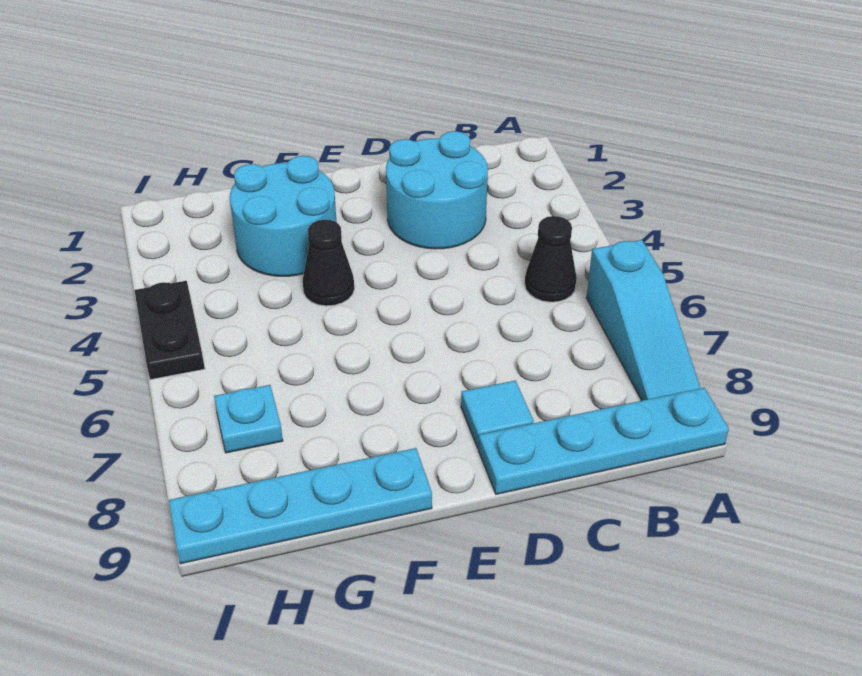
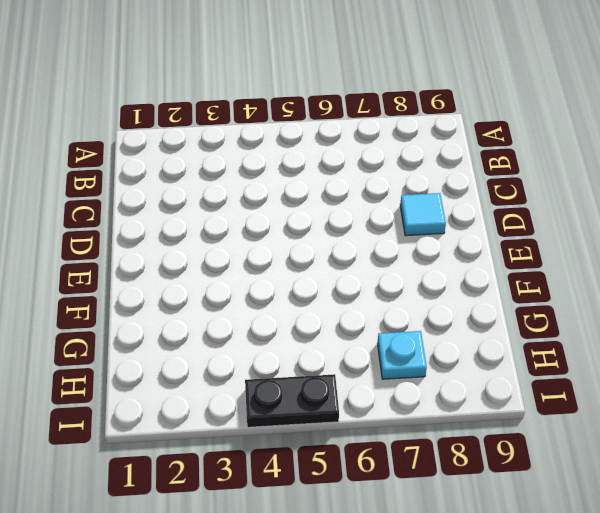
none -> cyan slope A6:A8 level 1 top 6
none -> cyan plate A9:D9 level 1

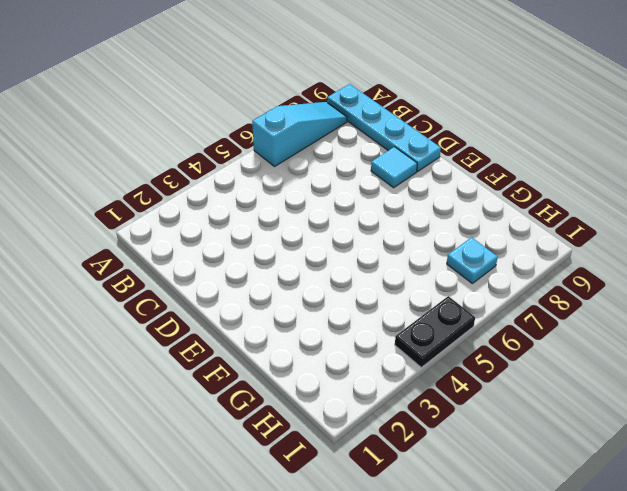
none -> black cone B5 level 1
none -> cyan round brick C2:D3 level 1

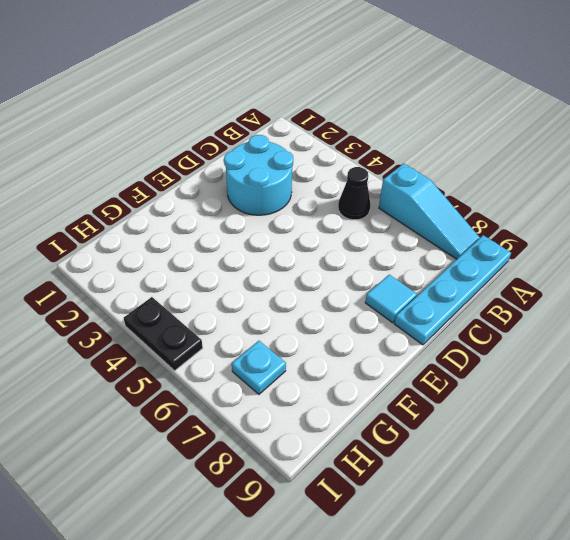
none -> cyan round brick F2:G3 level 1
none -> black cone F4 level 1

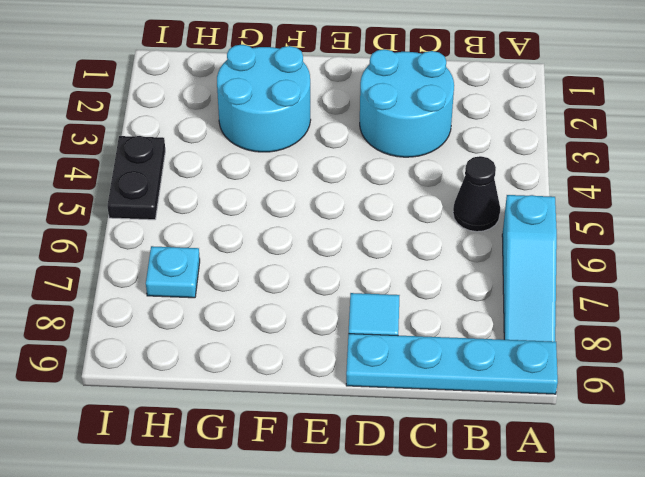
none -> black cone F4 level 1
none -> cyan plate F9:I9 level 1

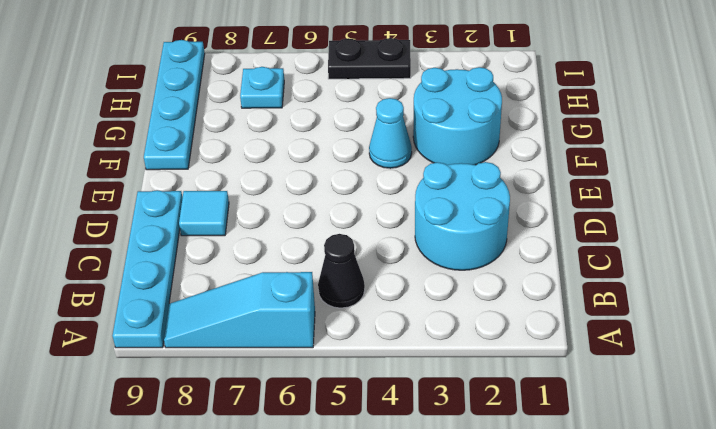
cyan cone F4 level 1 -> black cone F4 level 1

